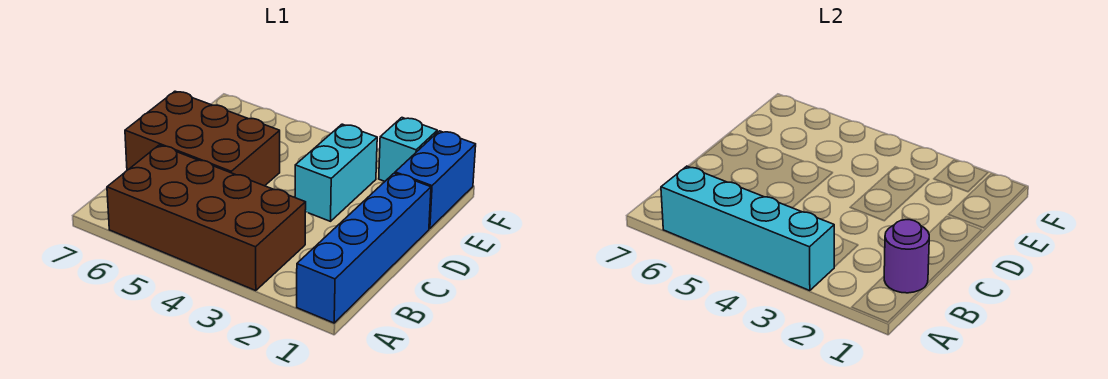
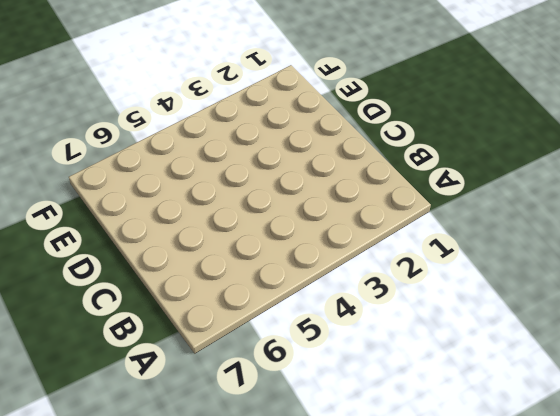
none -> blue brick A1:D1 level 1
none -> brown brick A3:B6 level 1

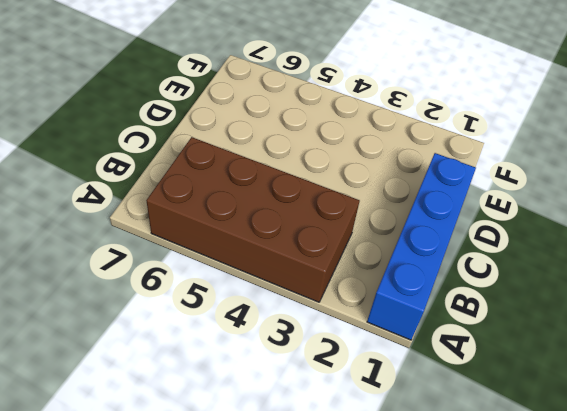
none -> brown brick C5:D7 level 1
none -> cyan brick D3:E3 level 1

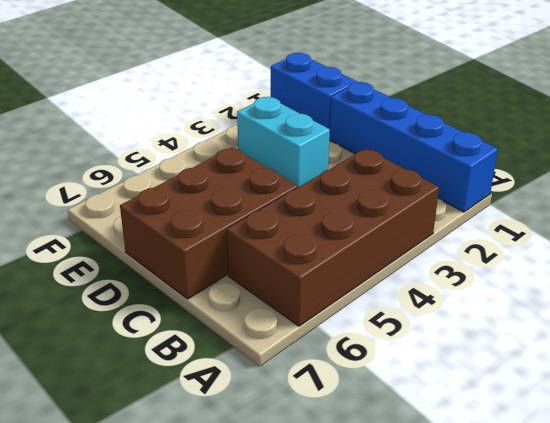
none -> cyan brick F2 level 1
none -> cyan brick A3:A6 level 2

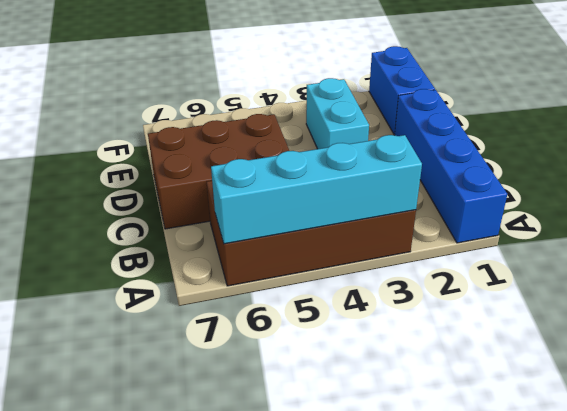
none -> cyan brick F2 level 1
none -> purple round brick B1 level 2

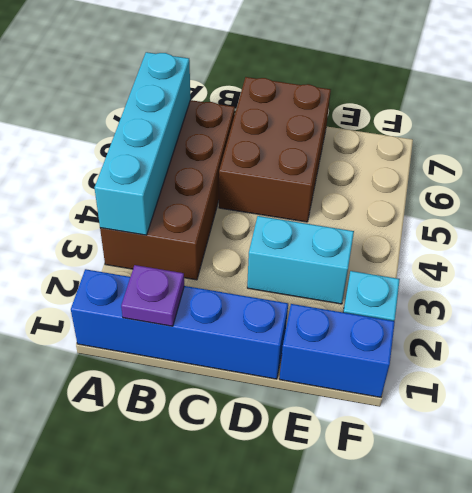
purple plate B1 level 2 -> purple round brick B1 level 2

